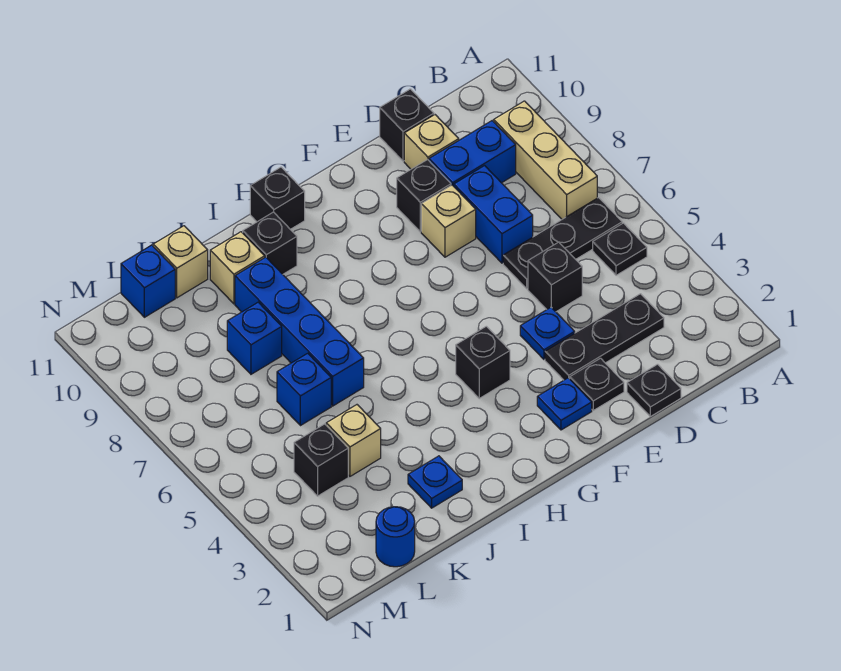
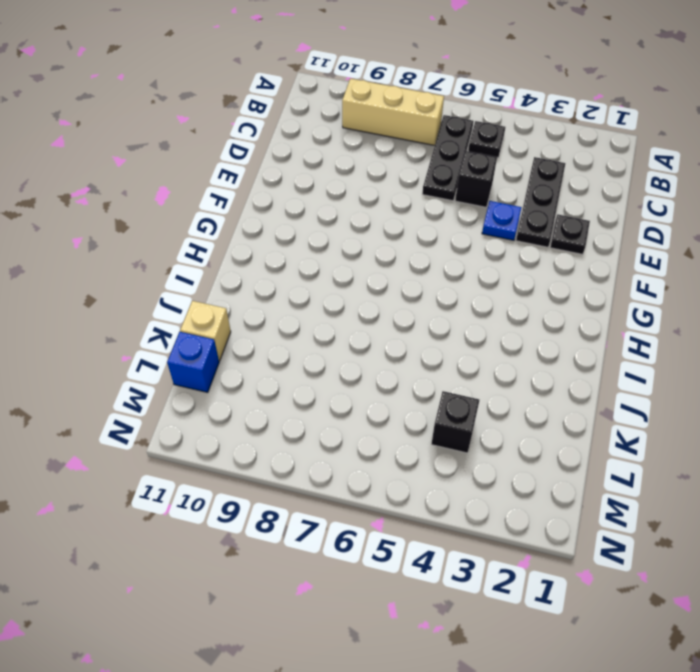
none -> blue brick C9:D9 level 1
none -> black plate D1 level 1
none -> blue brick D7:D8 level 1

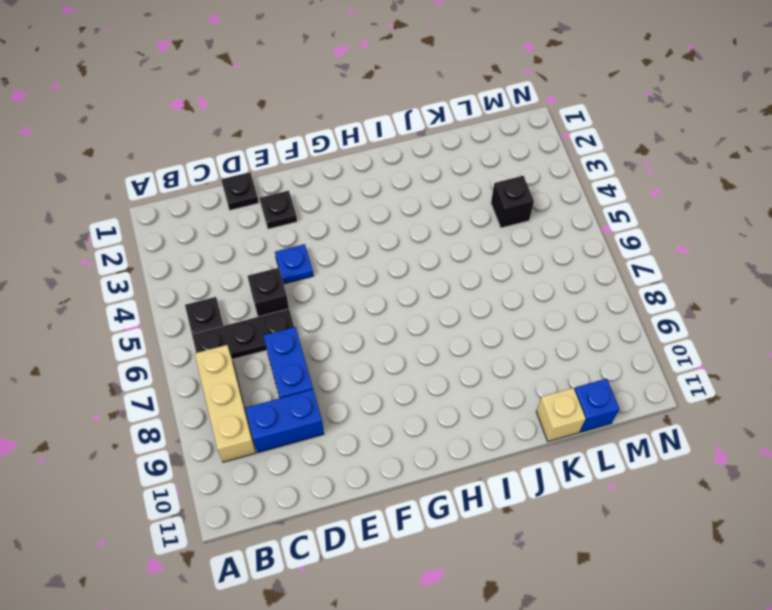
none -> black plate C3:E3 level 1
none -> tan brick D10 level 1
none -> black brick D11 level 1

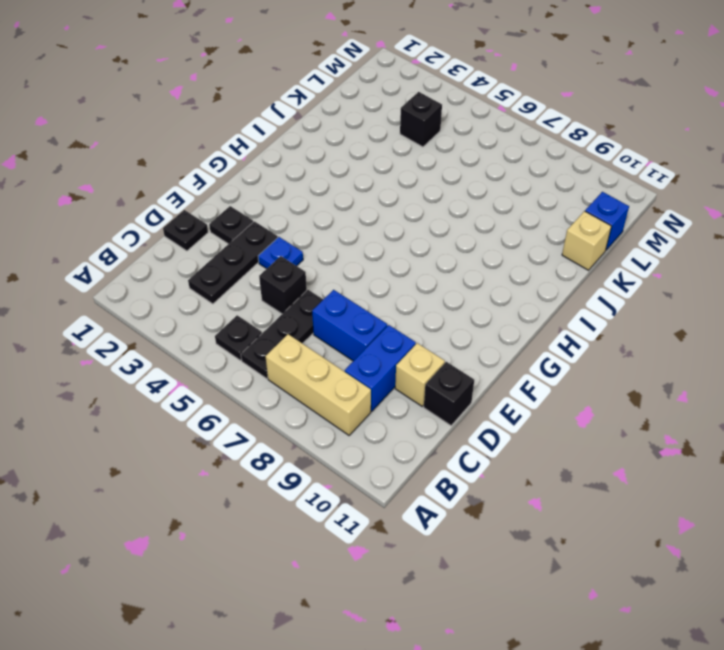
none -> tan brick E8 level 1
none -> black brick E9 level 1
none -> blue plate F2 level 1

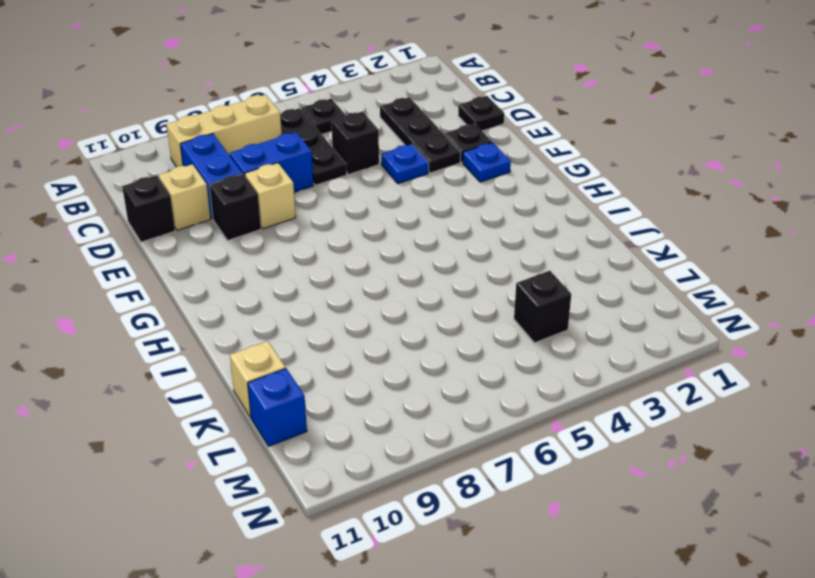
none -> black brick G4 level 1
none -> black brick H11 level 1
none -> black brick I10 level 1

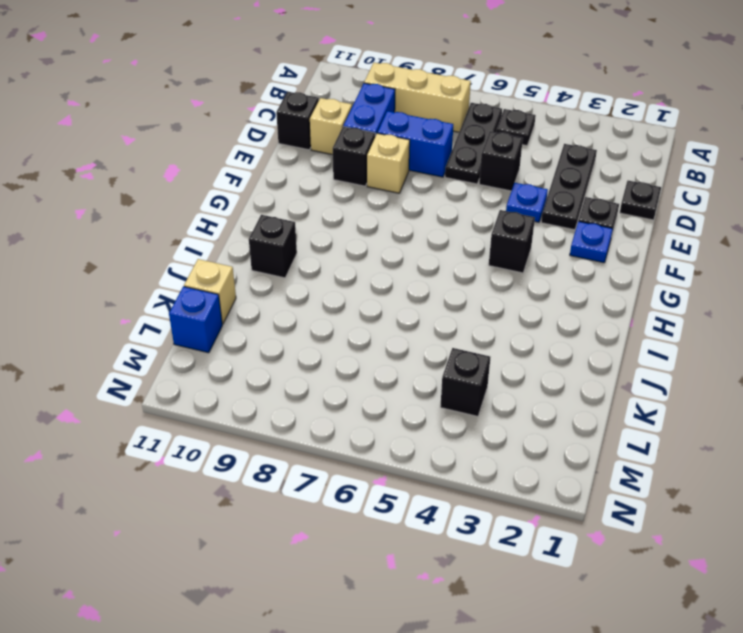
none -> black brick H11 level 1
none -> blue plate J2 level 1
none -> blue brick J6:J9 level 1

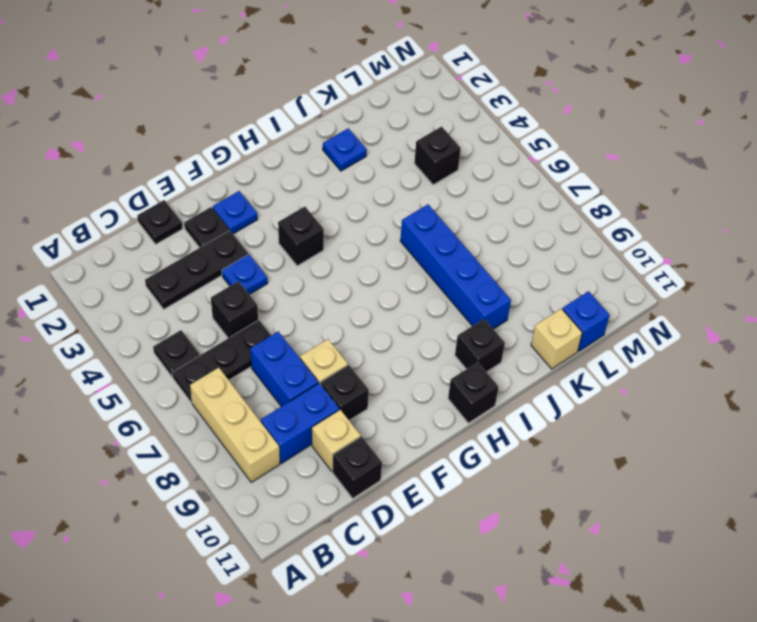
none -> tan brick J10 level 1
none -> tan brick K4 level 1
none -> blue brick K6 level 1

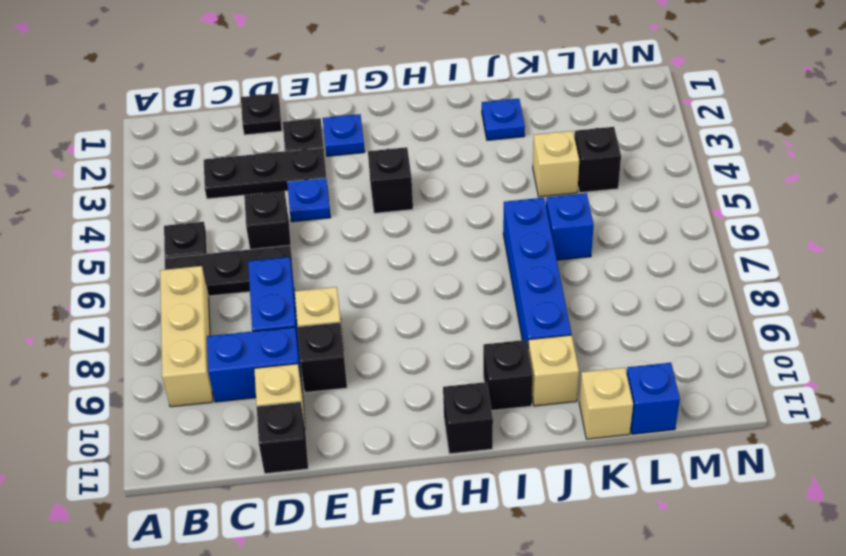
none -> blue brick K8 level 1
none -> blue round brick L1 level 1

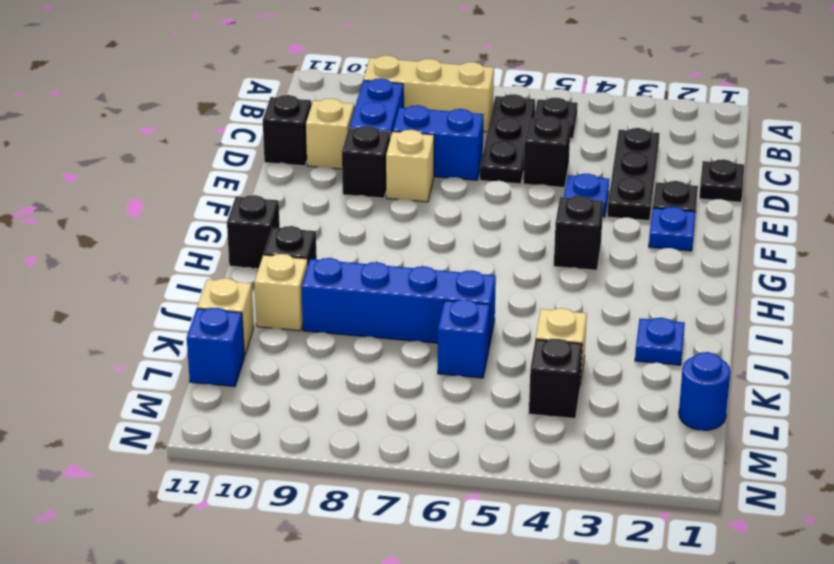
none -> blue brick K8 level 1

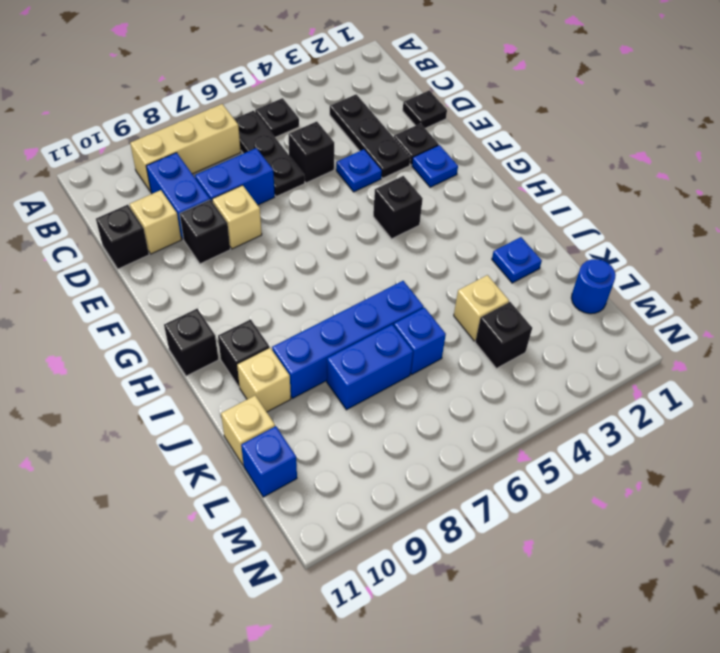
blue brick K7:K8 level 1 -> blue brick K8 level 1

